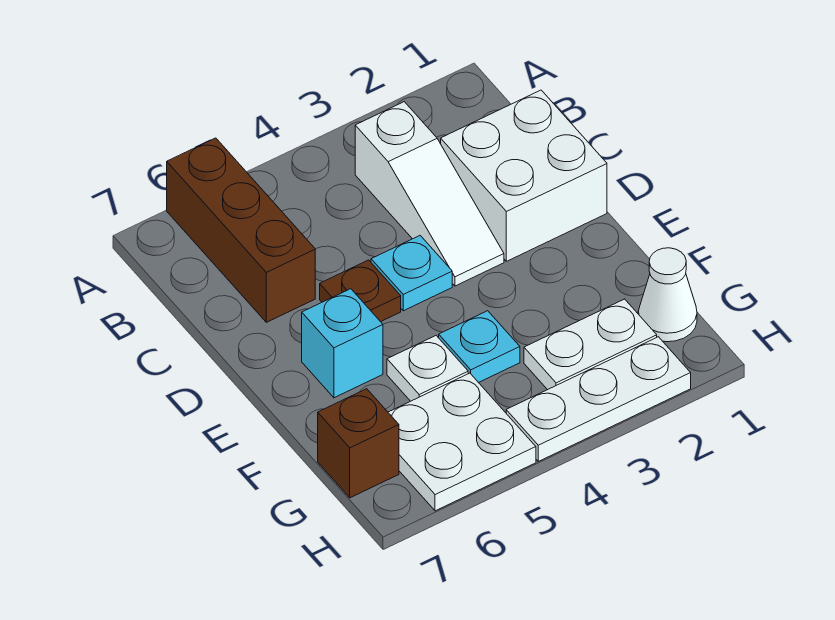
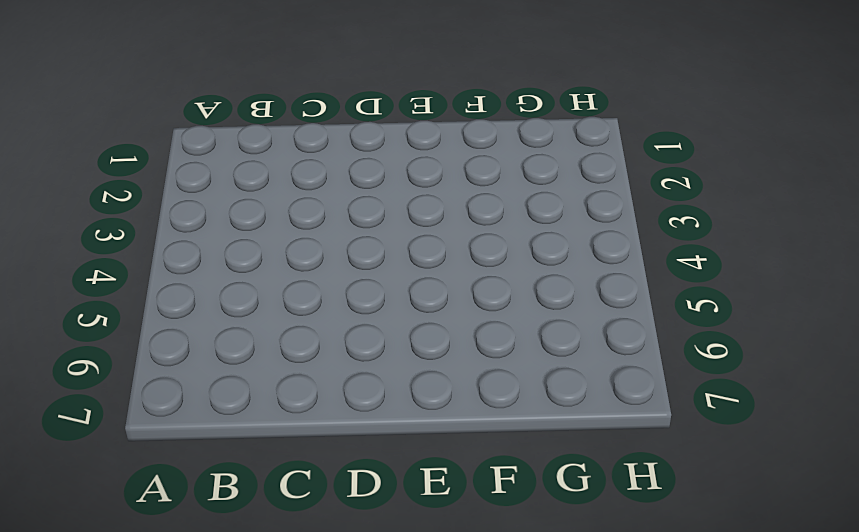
none -> brown brick A6:C6 level 1
none -> white slope B3:D3 level 1 top B
none -> white brick C1:D2 level 1

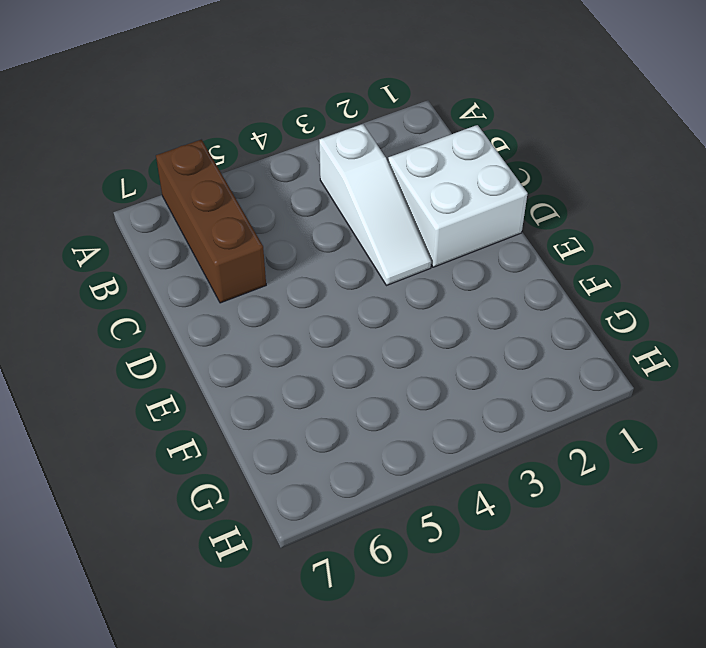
none -> cyan plate D4 level 1
none -> brown plate D5 level 1
none -> cyan brick E6 level 1

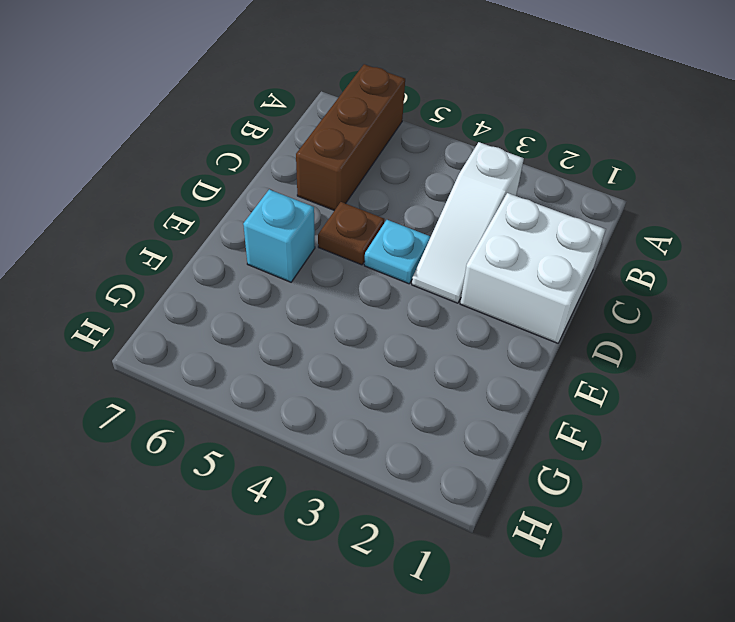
none -> cyan plate F4 level 1
none -> white plate F5 level 1
none -> white cone G1 level 1

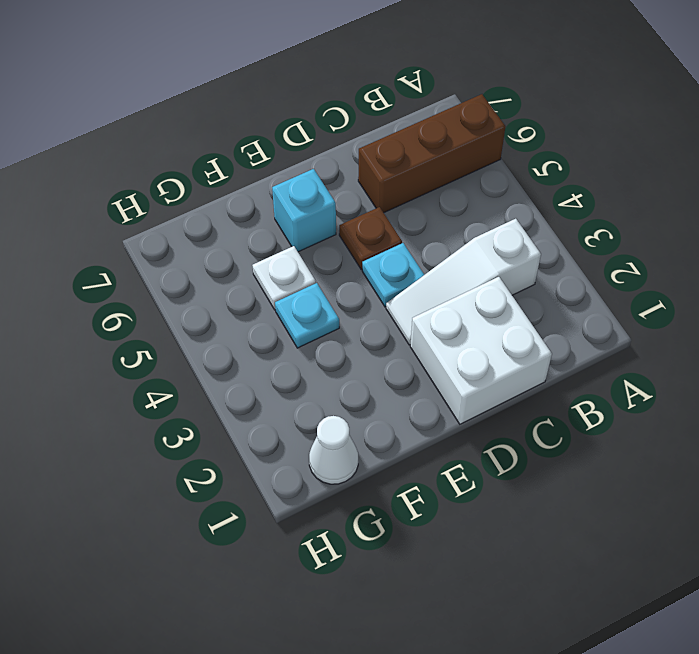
none -> white plate G2:G3 level 1
none -> white plate G5:H6 level 1
none -> brown brick G7 level 1

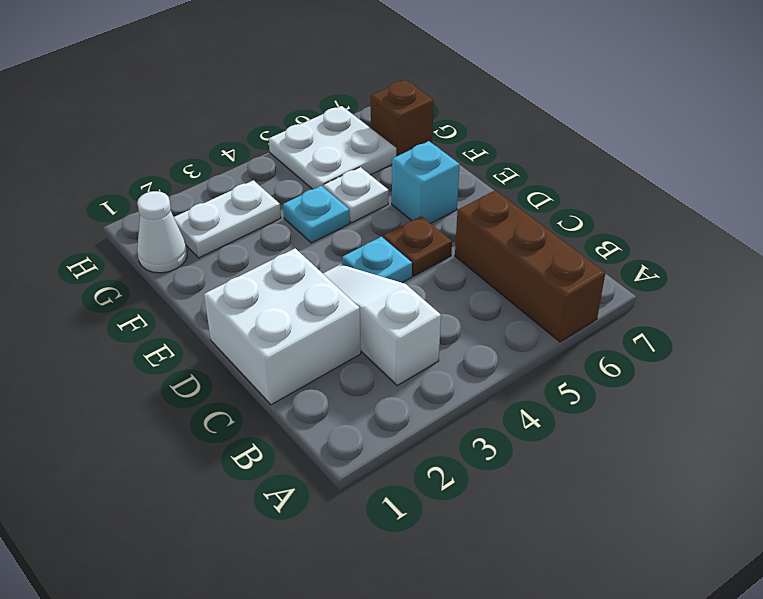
none -> white plate H2:H4 level 1

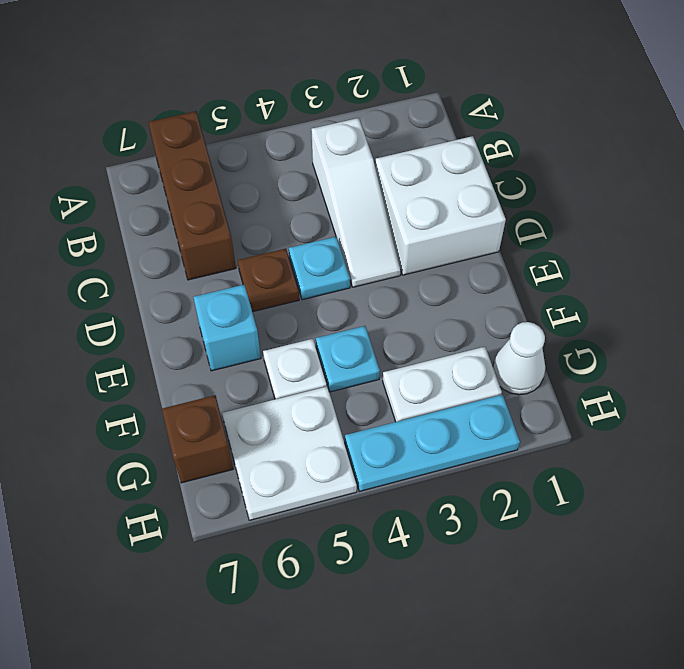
cyan plate H2:H4 level 1 -> white plate H2:H4 level 1

